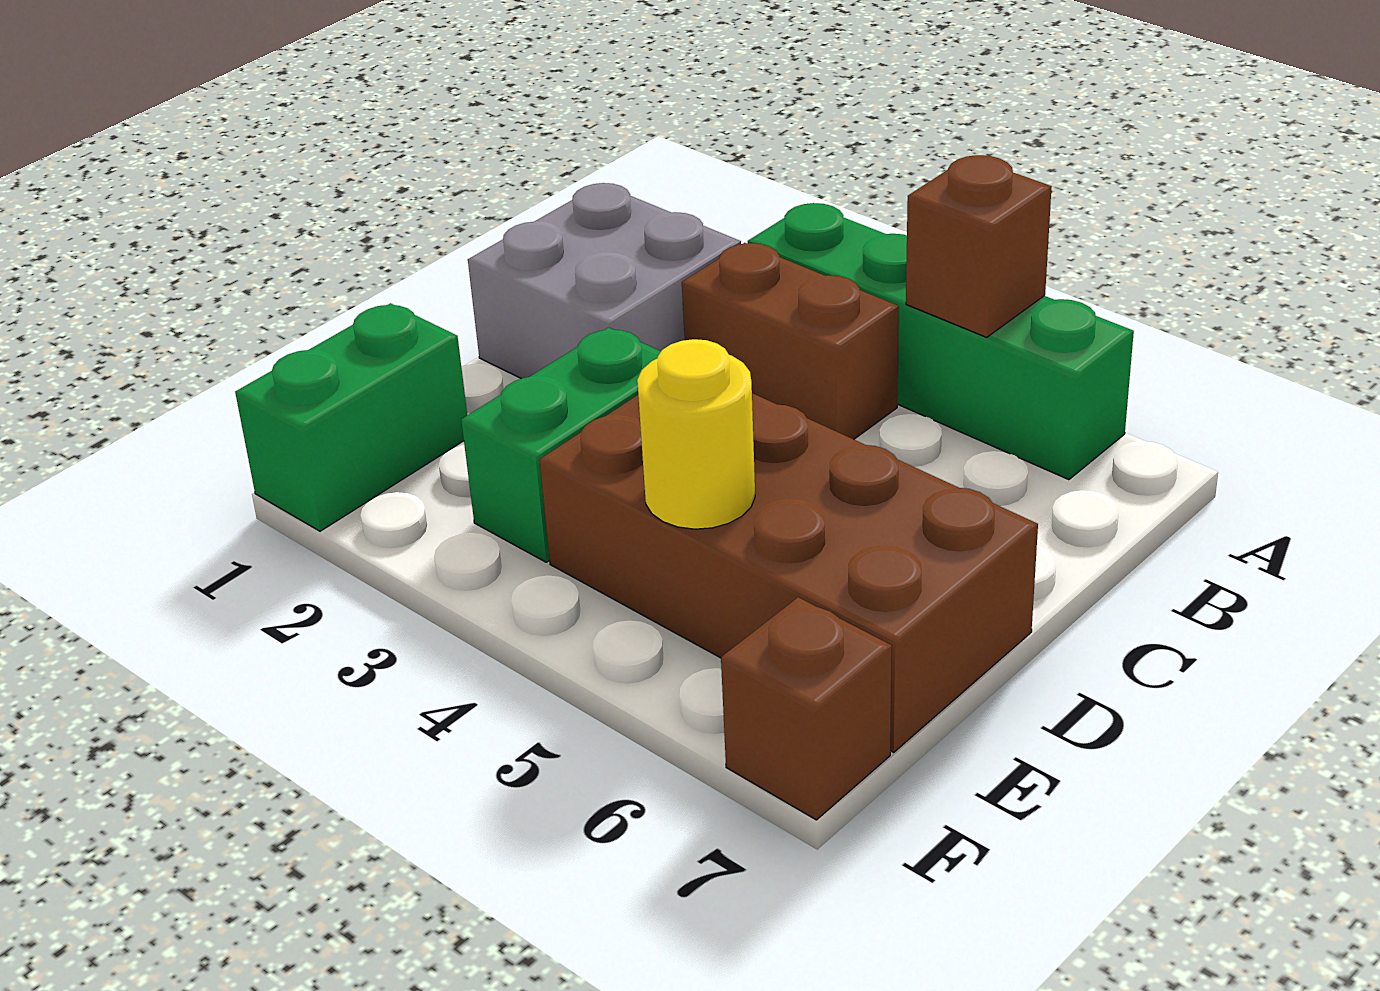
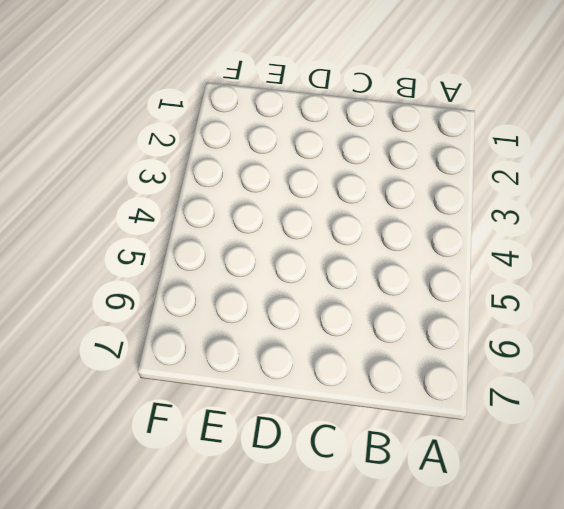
none -> green brick A3:A6 level 1
none -> grey brick B1:C2 level 1

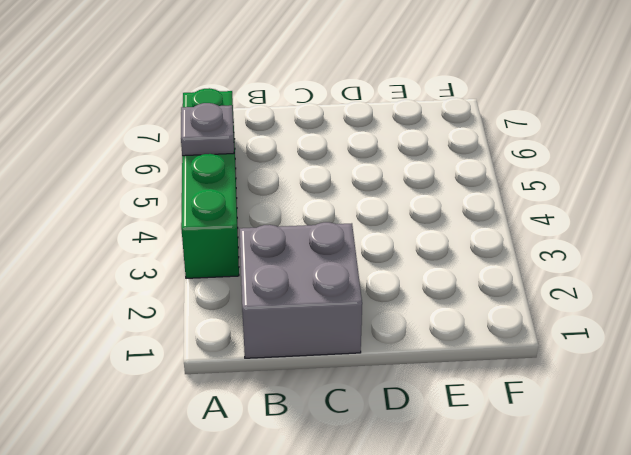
grey plate A5 level 2 -> brown brick A5 level 2
none -> brown brick B3:B4 level 1
none -> green brick D3:E3 level 1

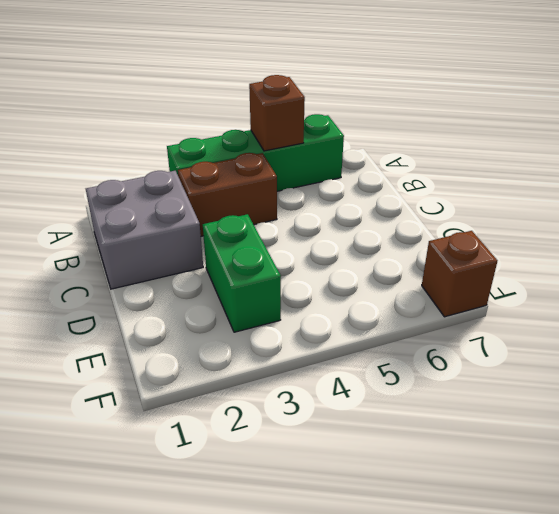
none -> brown brick D4:E7 level 1
none -> green brick E1:F1 level 1

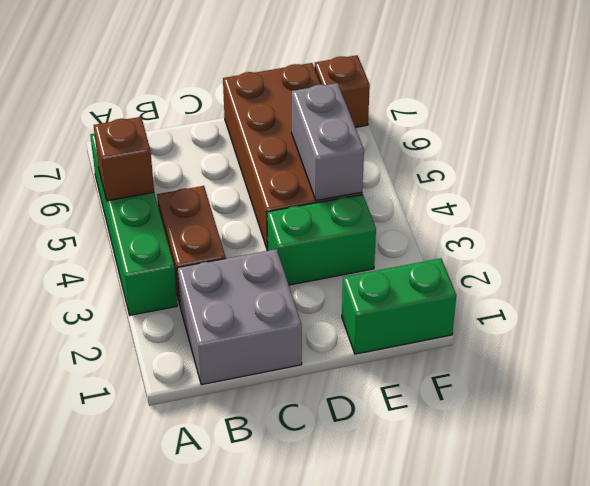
grey brick E4:E5 level 2 -> yellow round brick E5 level 2

